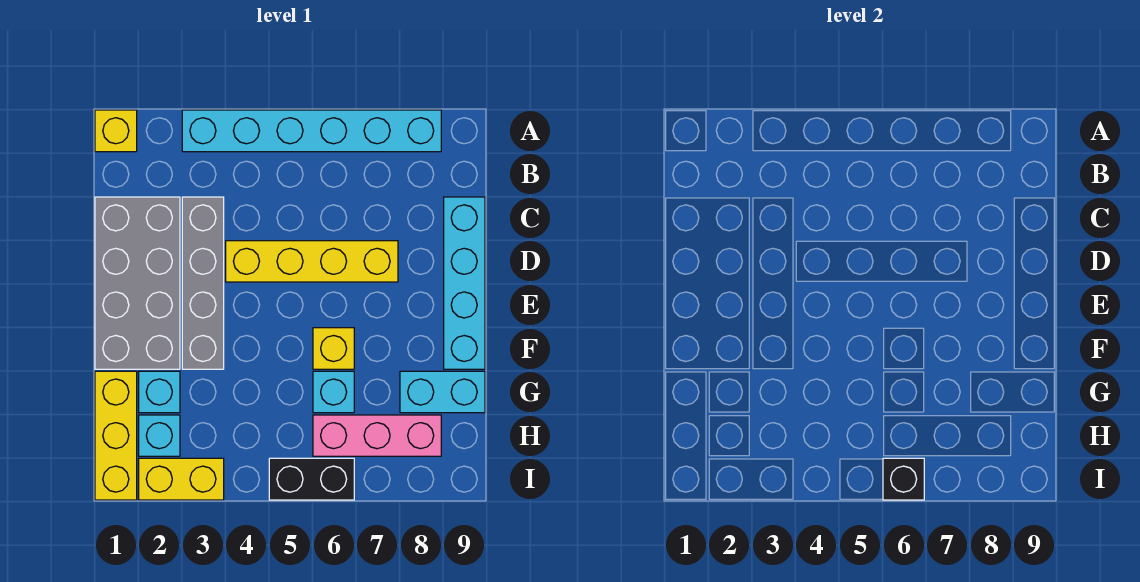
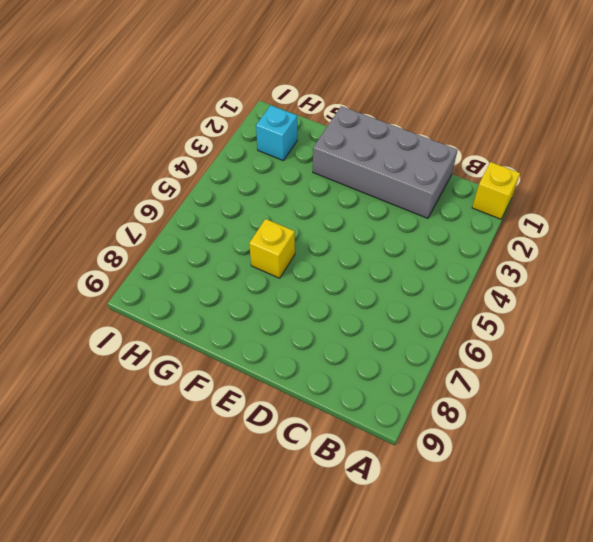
none -> cyan brick A3:A8 level 1
none -> grey brick C3:F3 level 1
none -> cyan brick C9:F9 level 1

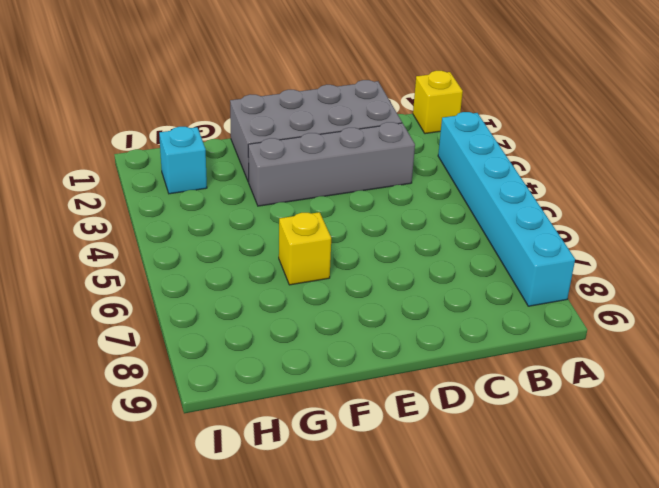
none -> cyan brick C9:F9 level 1
none -> yellow brick D4:D7 level 1
none -> yellow brick G1:I1 level 1

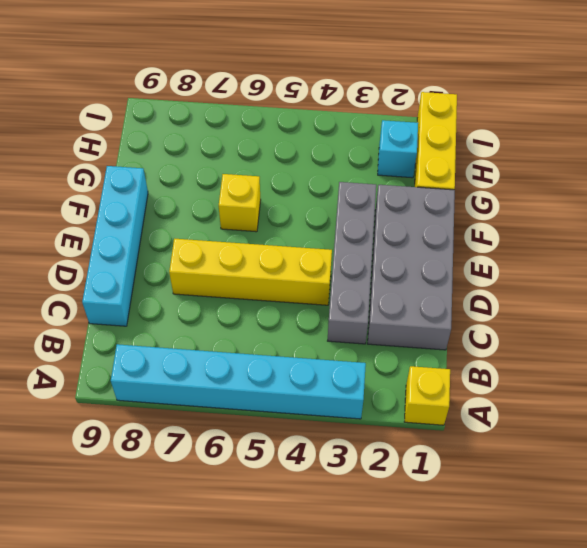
none -> cyan brick G2 level 1
none -> cyan brick G6 level 1
none -> cyan brick G8:G9 level 1

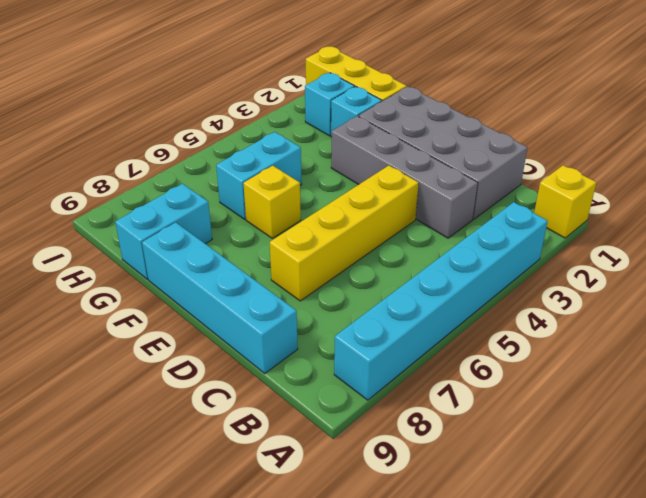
cyan brick G5:G6 level 1 -> cyan brick G6 level 1
none -> pink brick H6:H8 level 1
none -> yellow brick I2:I3 level 1
none -> black brick I5:I6 level 1

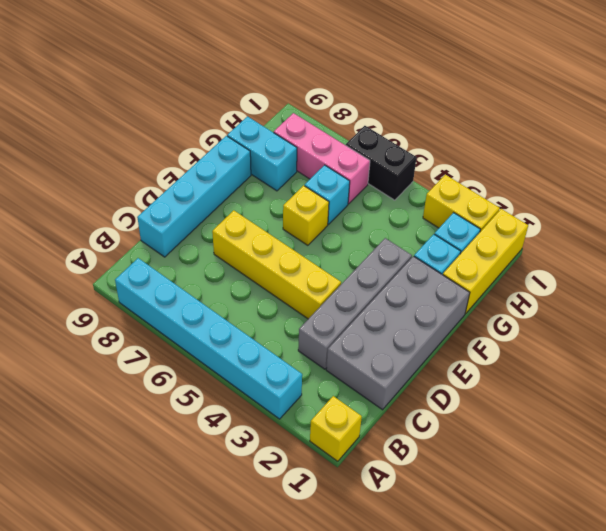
none -> black brick I6 level 2

